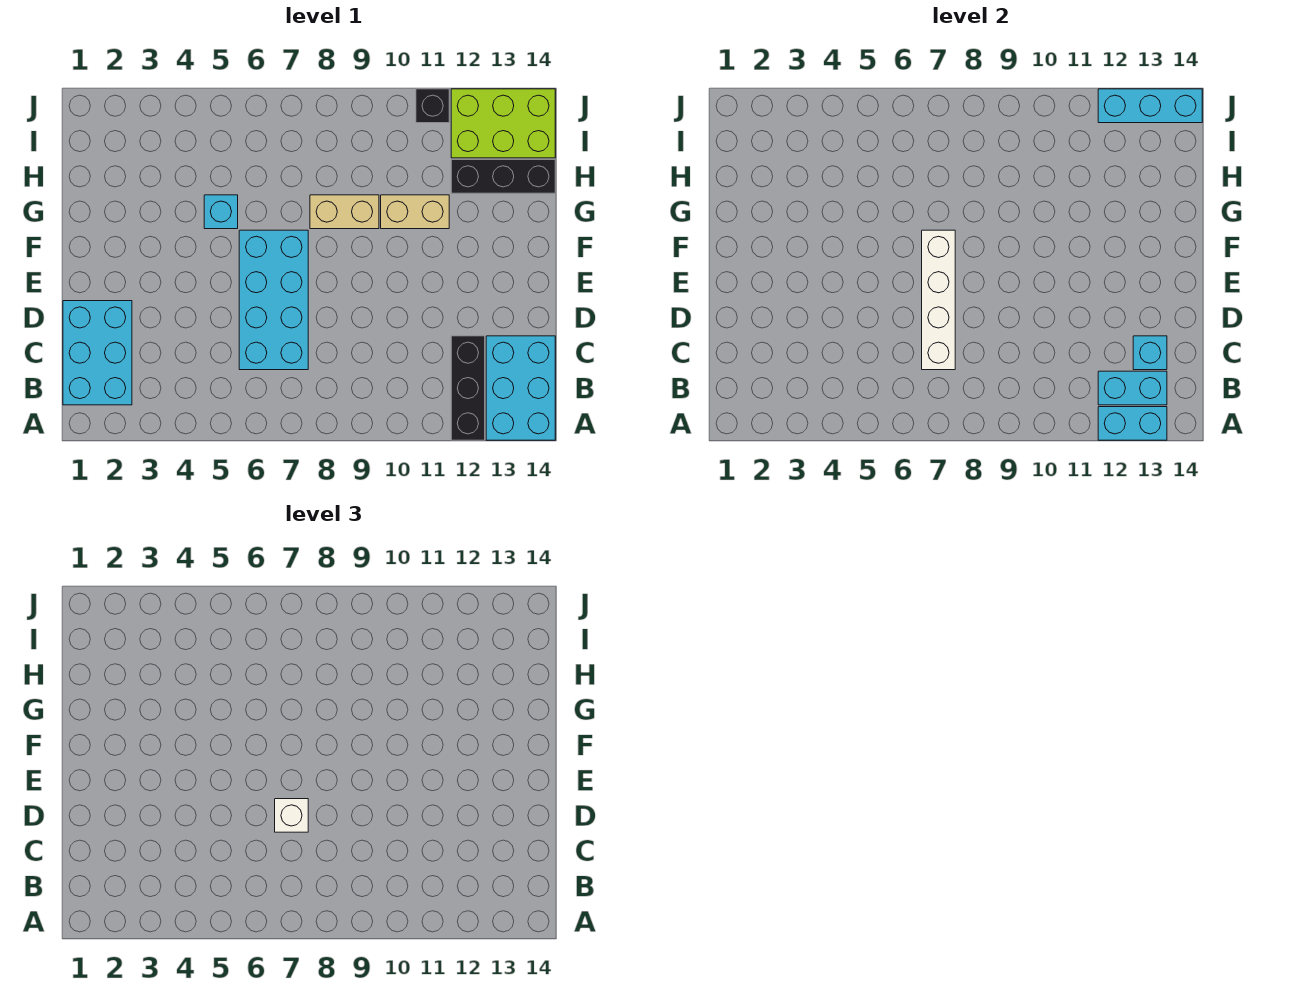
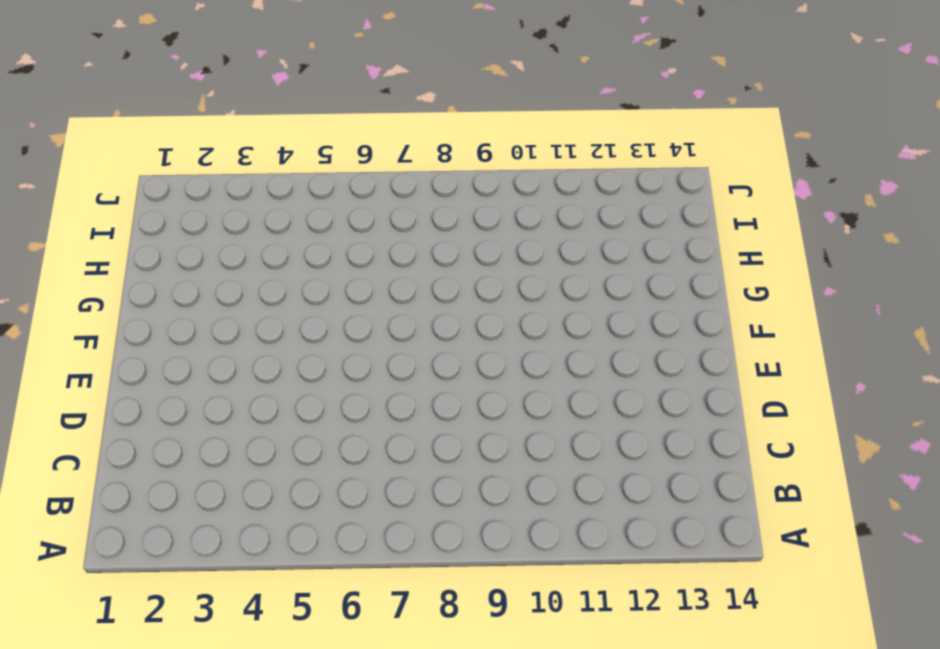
none -> black brick A12:C12 level 1
none -> cyan brick A13:C14 level 1
none -> cyan brick B1:D2 level 1

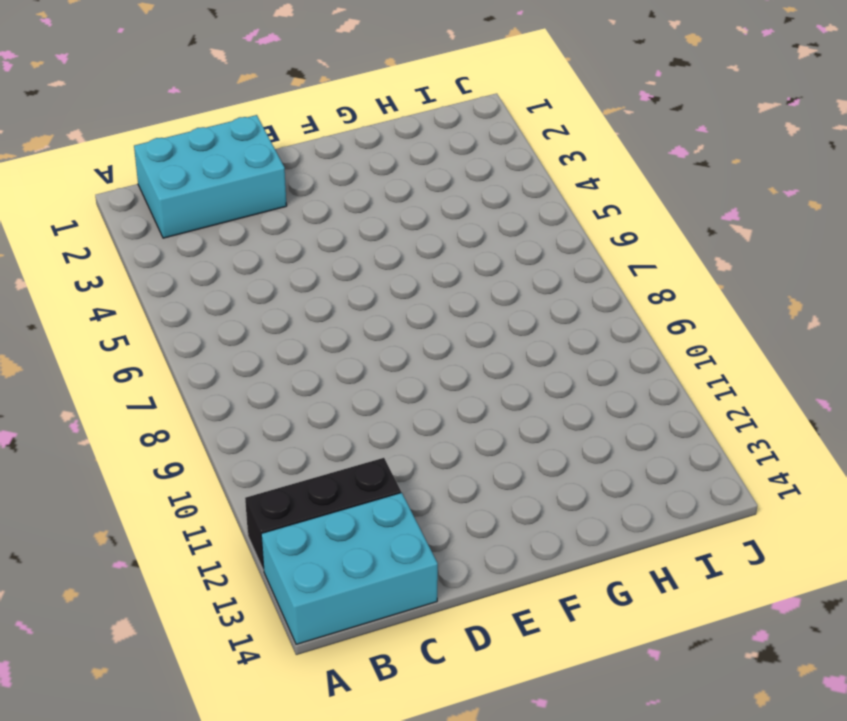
none -> cyan brick C6:F7 level 1
none -> cyan brick G5 level 1
none -> tan brick G8:G9 level 1

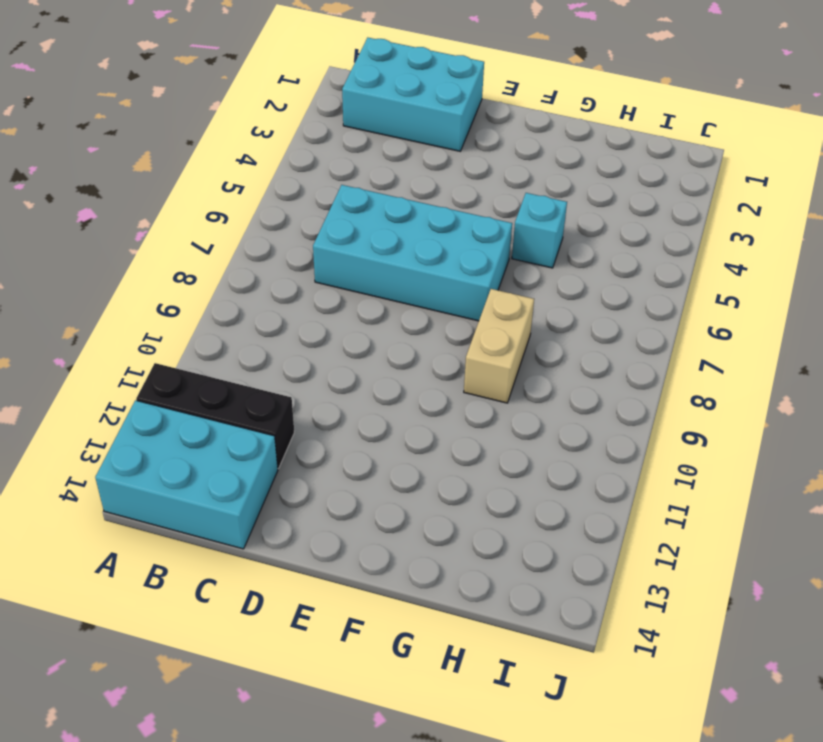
none -> tan brick G10:G11 level 1
none -> black brick H12:H14 level 1
none -> lime brick I12:J14 level 1

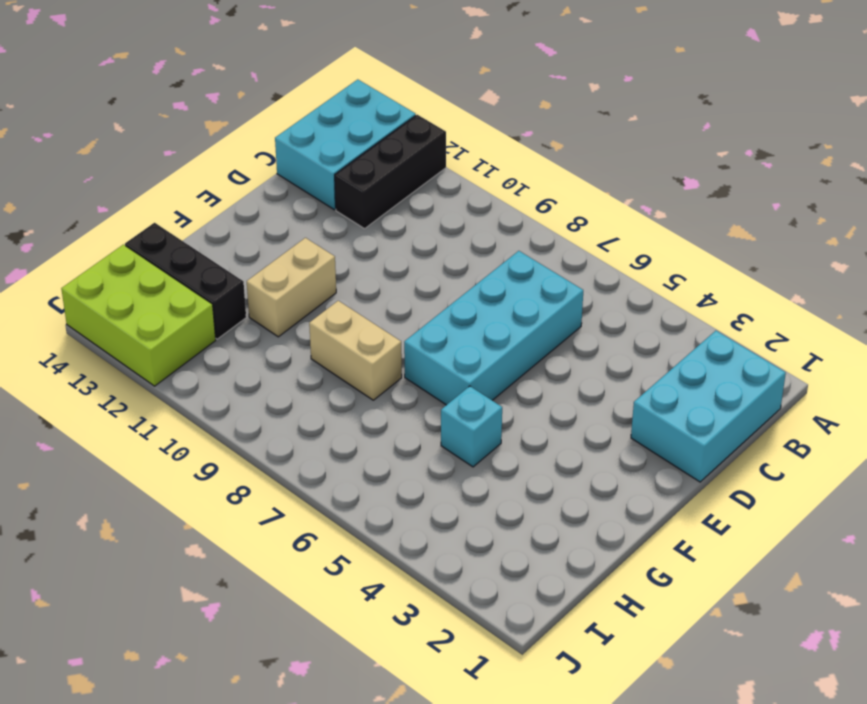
tan brick F11:G11 level 1 -> tan brick G10:G11 level 1
none -> black brick J11 level 1
none -> cyan brick A12:A13 level 2
none -> cyan brick B12:B13 level 2

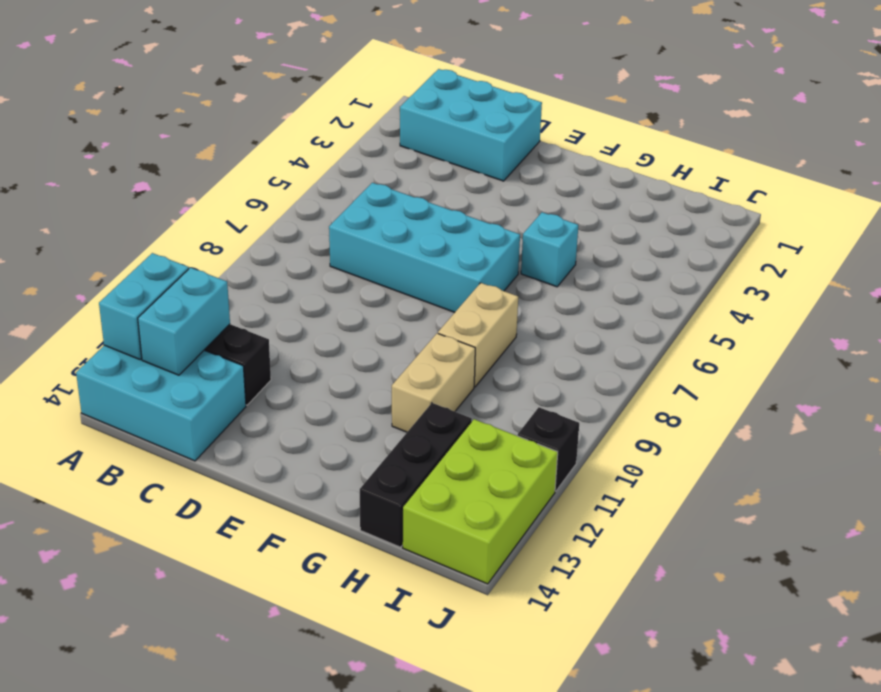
none -> white brick C7:F7 level 2
none -> cyan brick C13 level 2
none -> cyan brick J12:J14 level 2

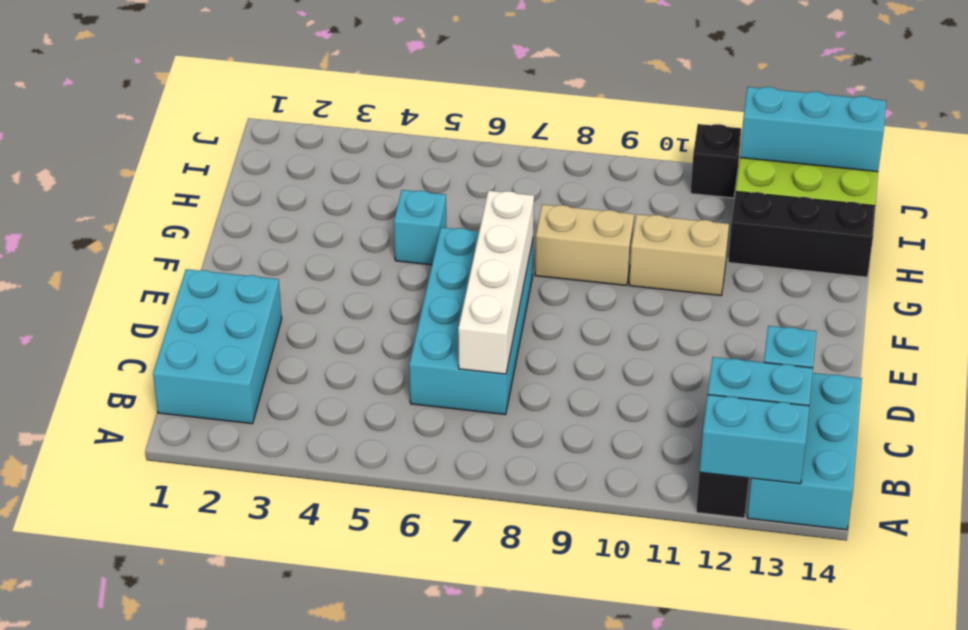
none -> white brick D7 level 3

